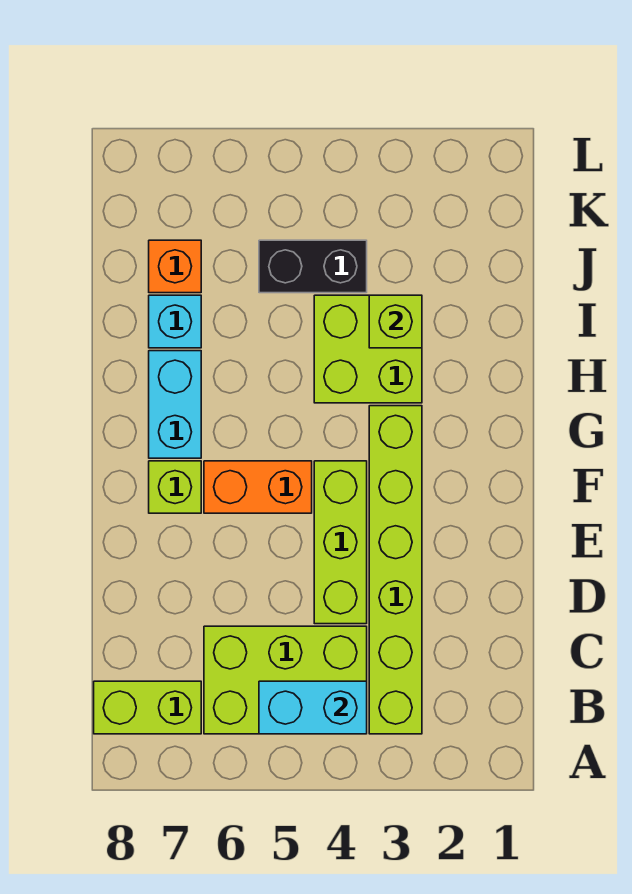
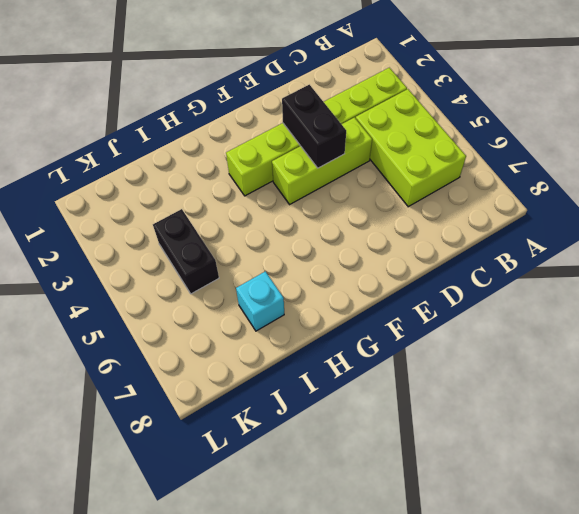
black brick E3:E4 level 2 -> none
none -> lime brick B7:B8 level 1
none -> orange brick F5:F6 level 1
none -> lime brick F7 level 1

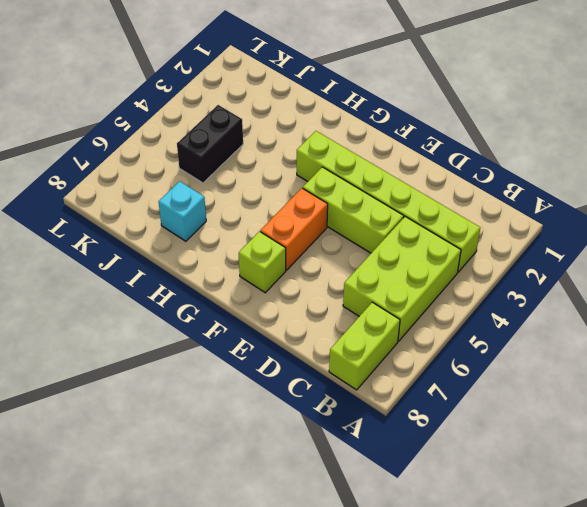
none -> cyan brick G7:H7 level 1
none -> lime brick H3:I4 level 1
none -> orange brick J7 level 1

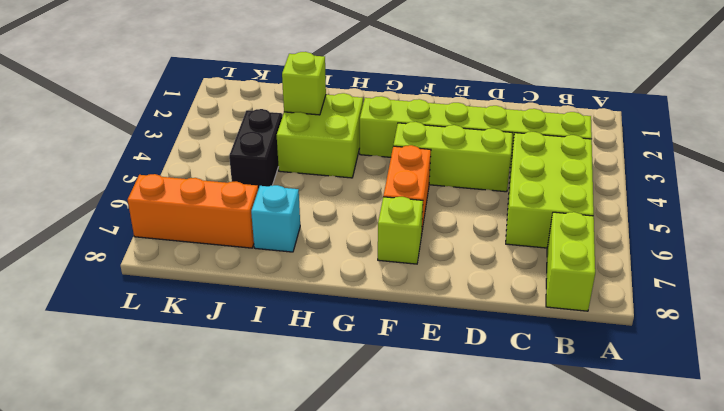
orange brick J7:L7 level 1 -> orange brick J7 level 1
none -> cyan brick G7:H7 level 1
none -> cyan brick B4:B5 level 2

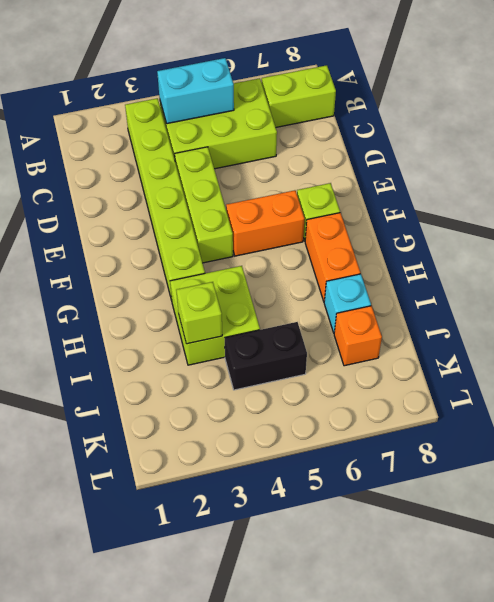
orange brick G7:H7 level 1 -> cyan brick G7:H7 level 1

